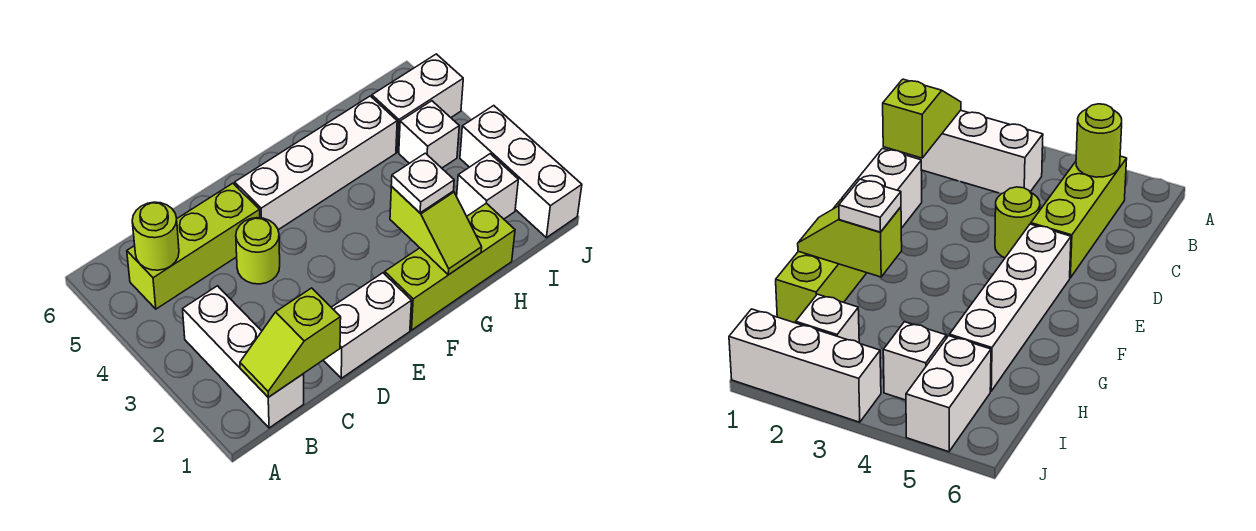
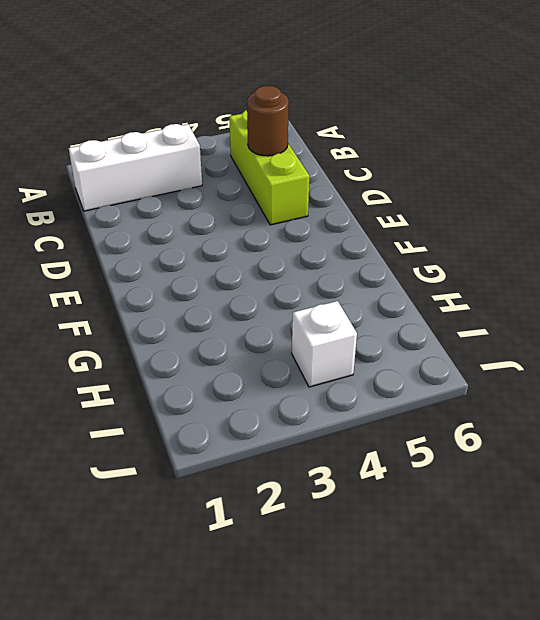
brown round brick C5 level 2 -> none
none -> white brick D1:E1 level 1
none -> lime round brick D4 level 1
none -> white brick E5:H5 level 1

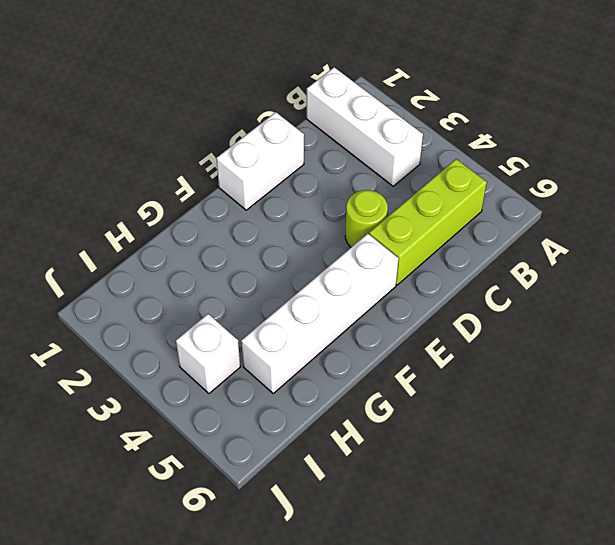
none -> lime brick F1:H1 level 1
none -> white brick I2 level 1
none -> white brick I5:J5 level 1

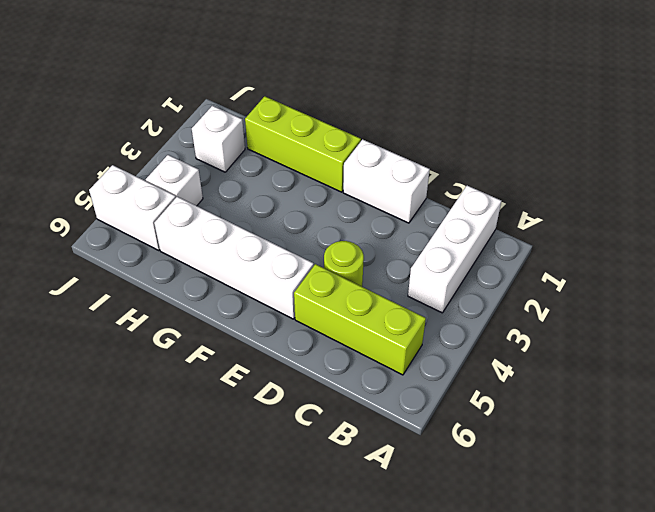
none -> white brick J1:J3 level 1
none -> lime slope B1:C1 level 2 top C
none -> lime round brick B5 level 2

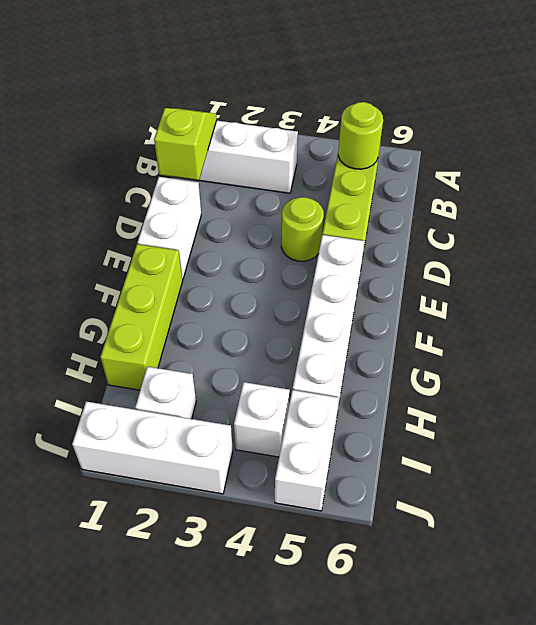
none -> lime slope G1:G2 level 2 top 2
none -> white plate G2 level 3

